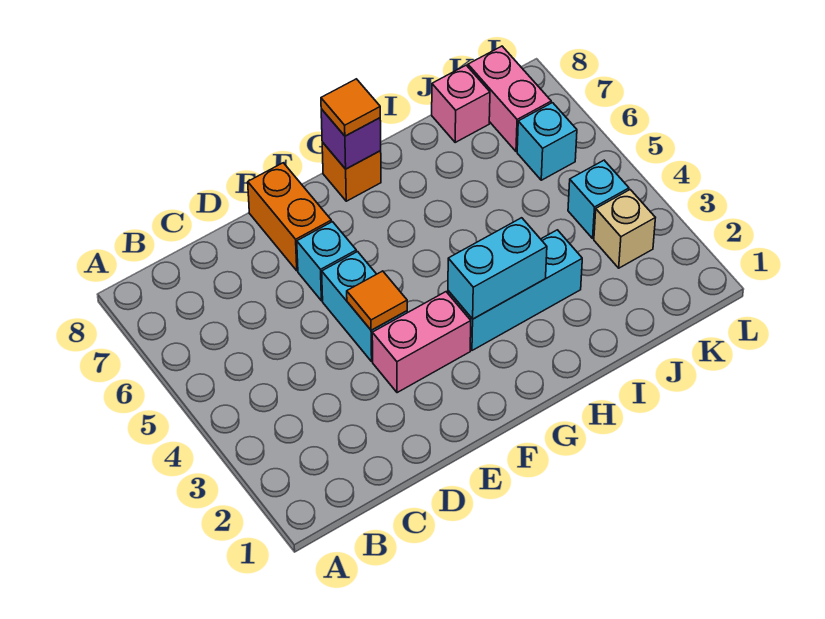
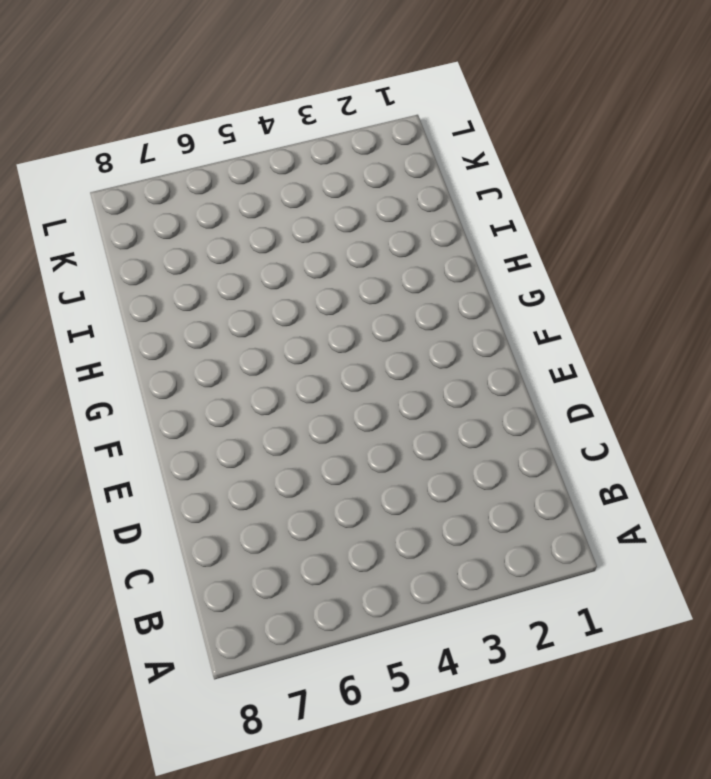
none -> pink brick E3:F3 level 1
none -> cyan brick E4:E5 level 1
none -> cyan brick E6 level 1

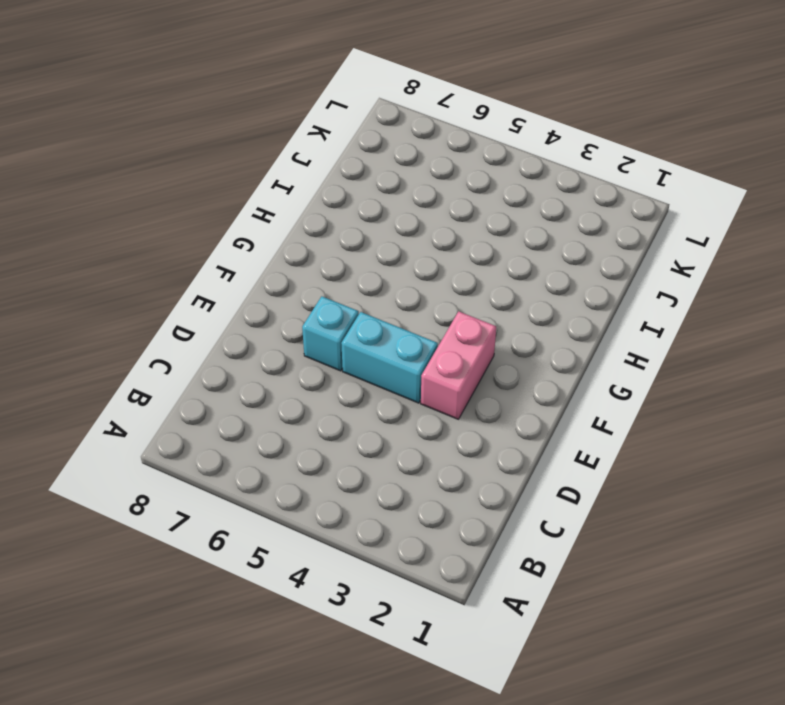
none -> orange brick E7:E8 level 1
none -> cyan brick G3:I3 level 1
none -> orange brick G8 level 1

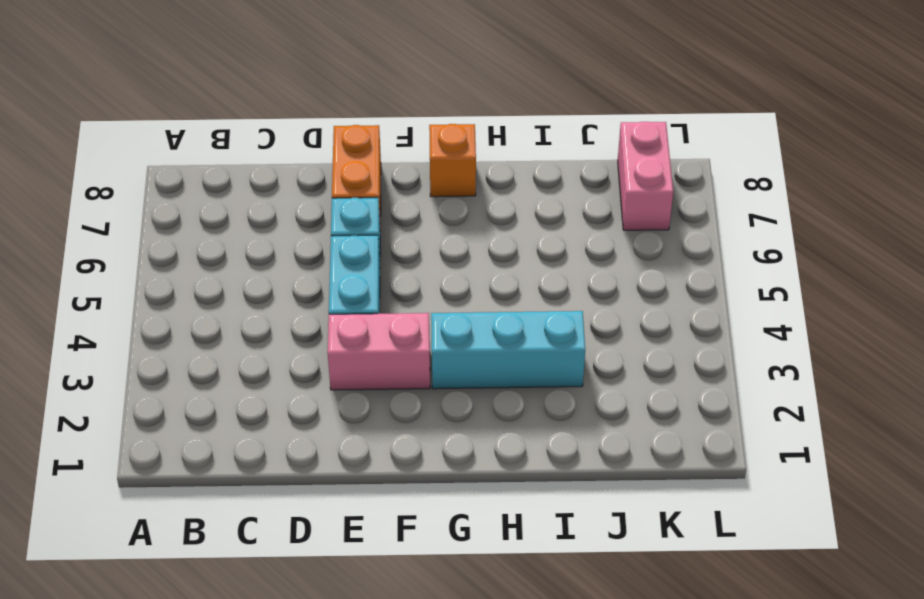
none -> pink brick J8 level 1
none -> tan brick K3 level 1
none -> cyan brick K4 level 1

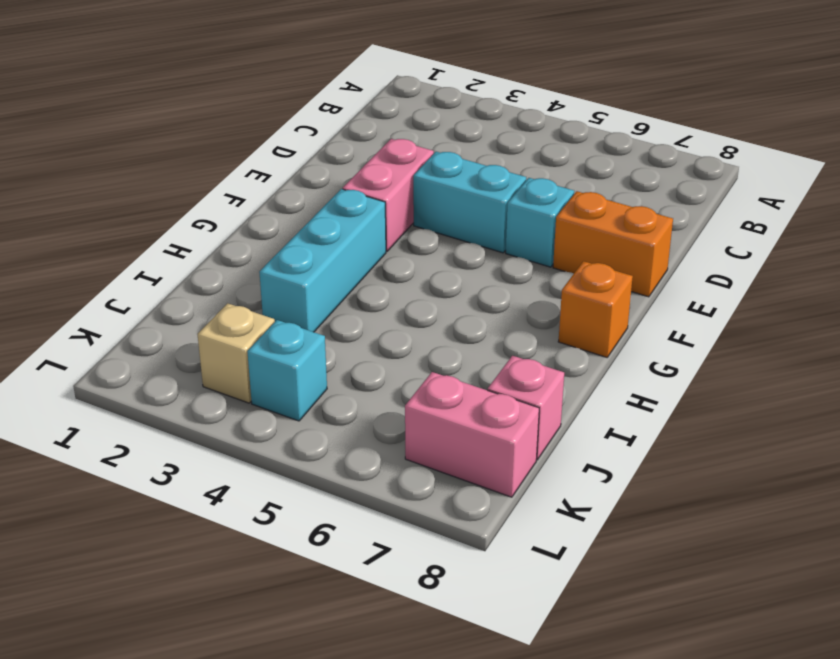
none -> cyan brick K6 level 1
none -> orange tile E4 level 2
none -> cyan brick G3:H3 level 2

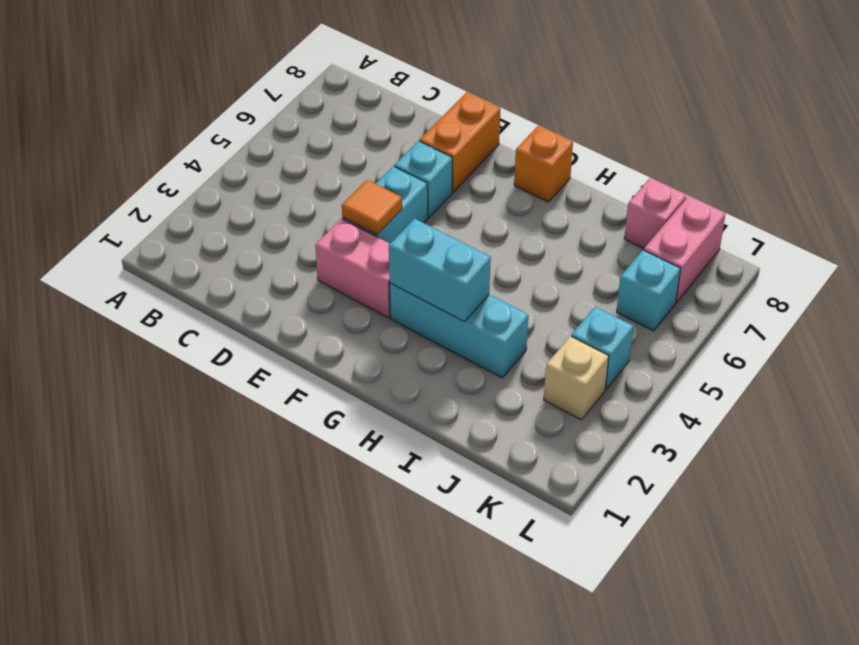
none -> purple brick G8 level 2
none -> orange tile G8 level 3

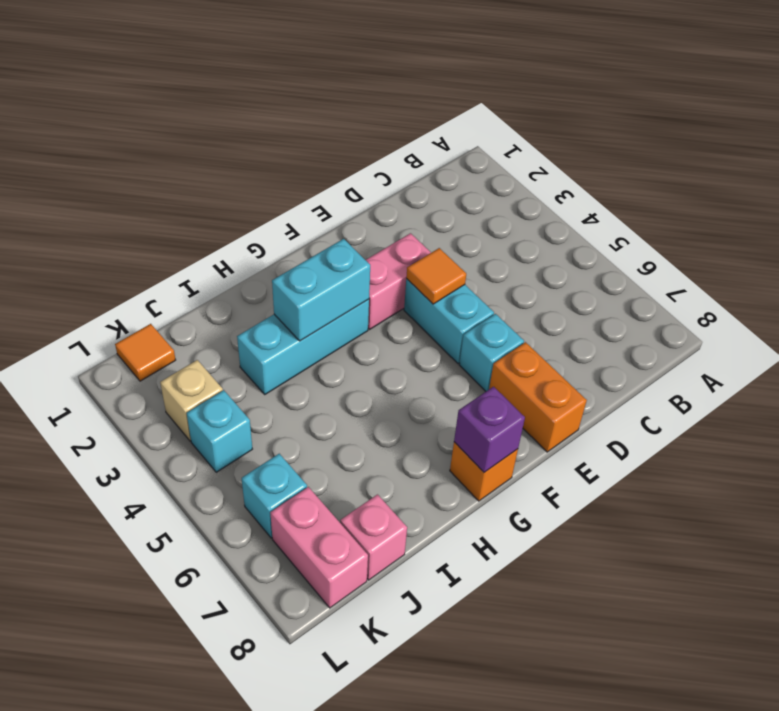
orange tile K1 level 1 -> orange tile G8 level 3

